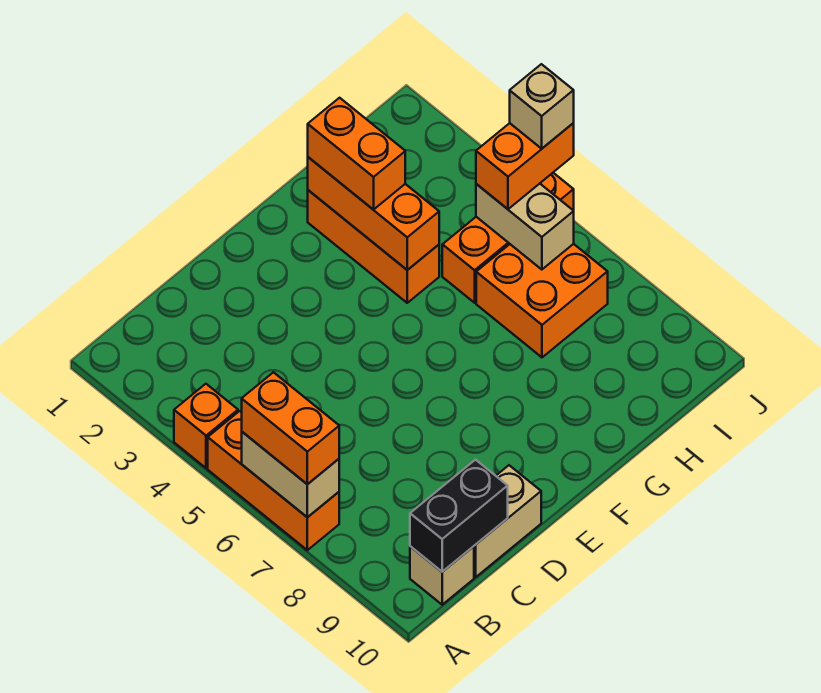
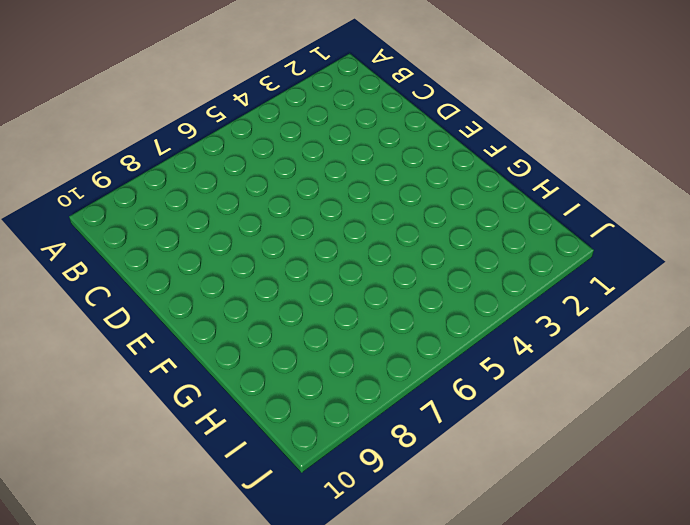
none -> orange brick A4 level 1
none -> orange brick A5:A7 level 1
none -> tan brick B10 level 1

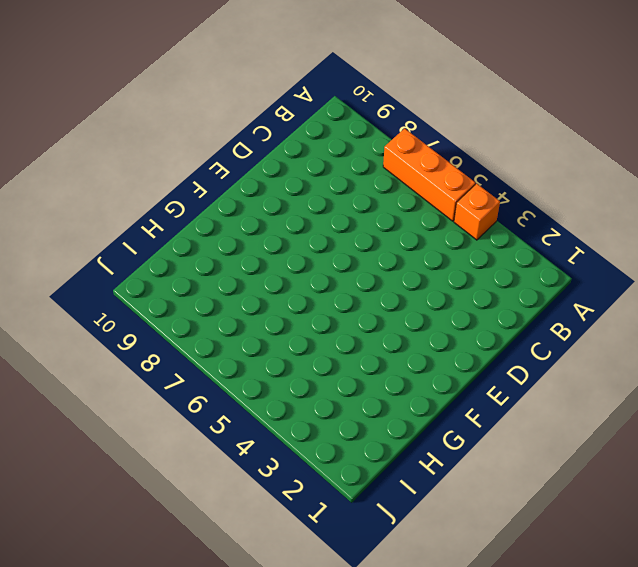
none -> tan brick B10 level 1
none -> tan brick C10:D10 level 1
none -> orange brick G2:G4 level 1

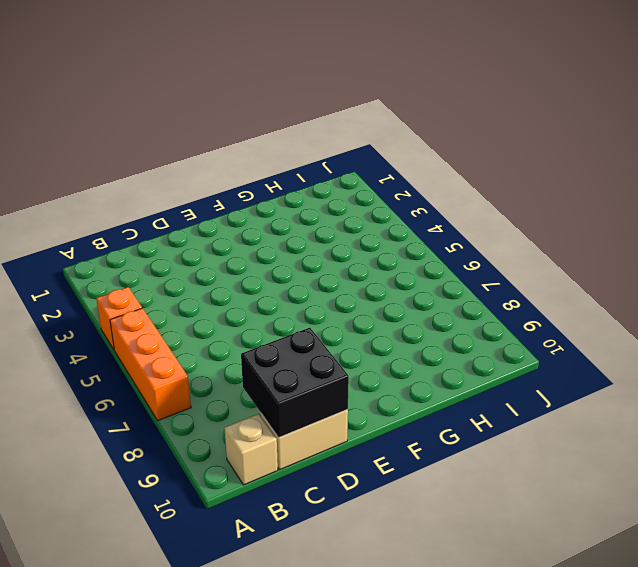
black brick C9:D10 level 2 -> black brick B10:C10 level 2
none -> orange brick G2:G4 level 1
none -> orange brick H5:J5 level 1
none -> orange brick H6:I7 level 1

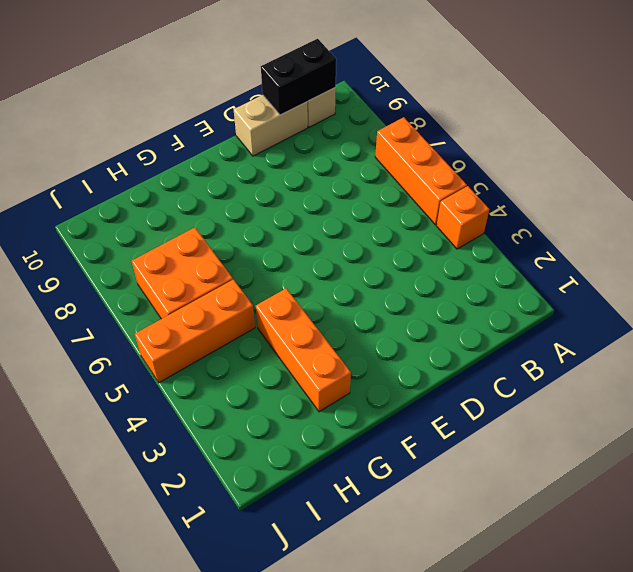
none -> tan brick A6:A7 level 2
none -> orange brick G2:G4 level 2
none -> tan brick I5:I6 level 2

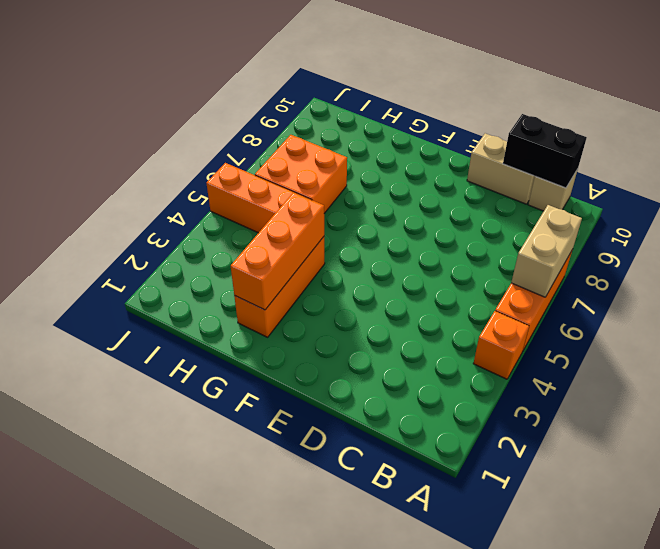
none -> tan brick I5:I6 level 2
none -> orange brick A6:A7 level 3
none -> orange brick G2:G3 level 3

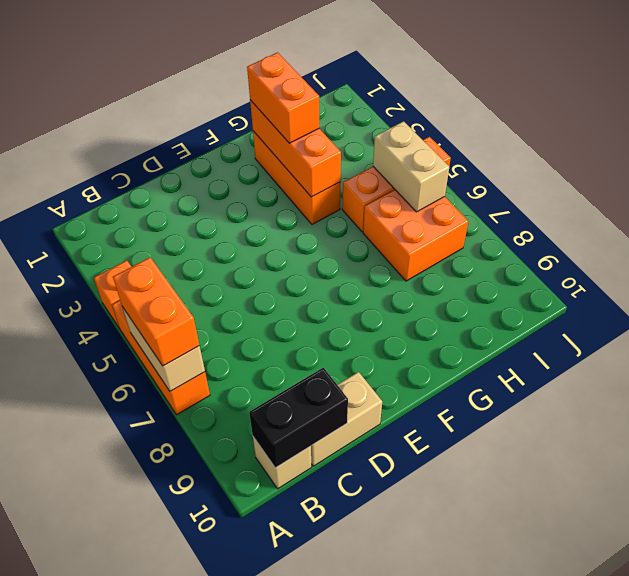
none -> orange brick I5:J5 level 3
none -> tan brick J5 level 4

